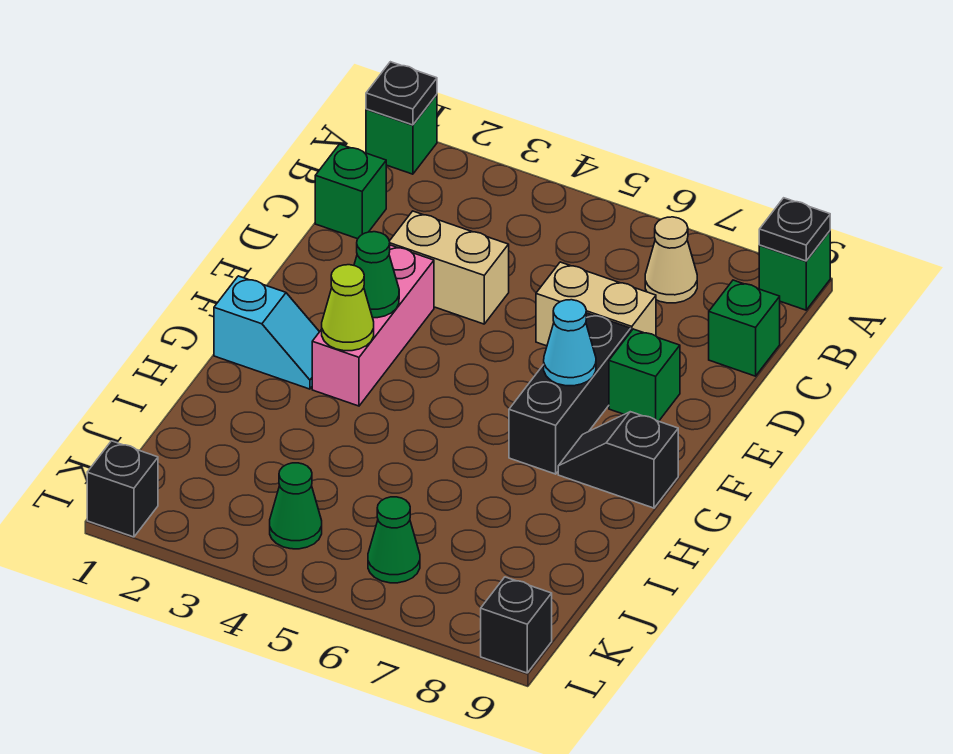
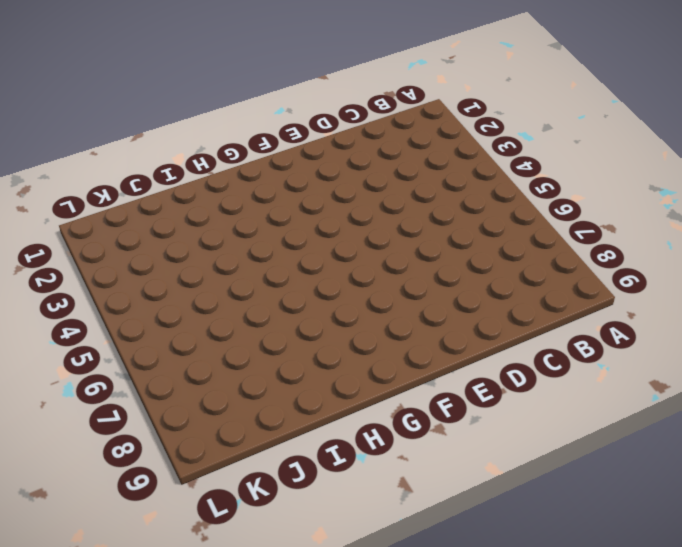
none -> green brick A1 level 1
none -> green brick A9 level 1
none -> tan cone B7 level 1

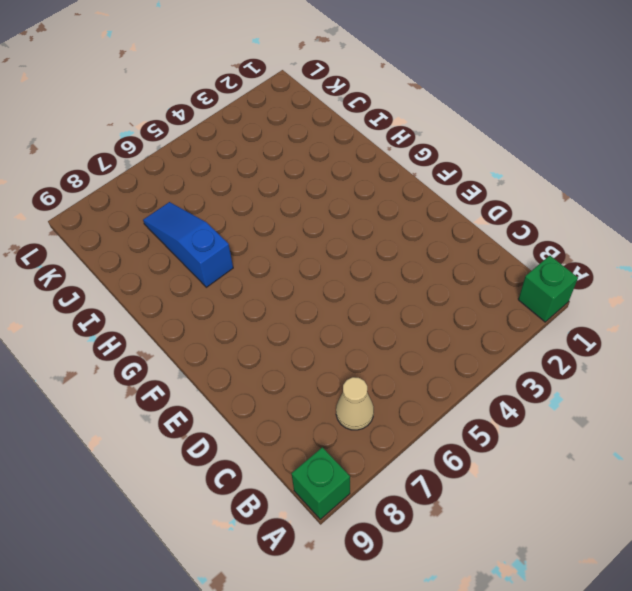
blue slope H7:J7 level 1 top H -> none
none -> green brick C1 level 1
none -> green brick C9 level 1
none -> tan brick D3:D4 level 1

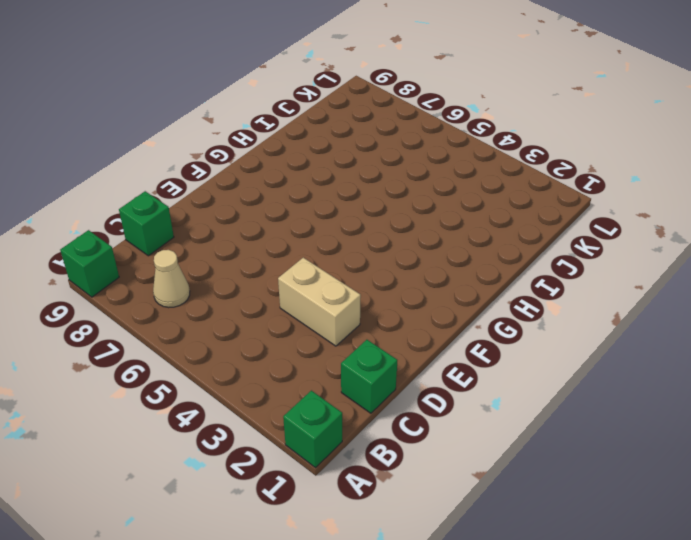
none -> tan brick D6:D7 level 1
none -> pink brick E3:G3 level 1
none -> black brick E7:G7 level 1

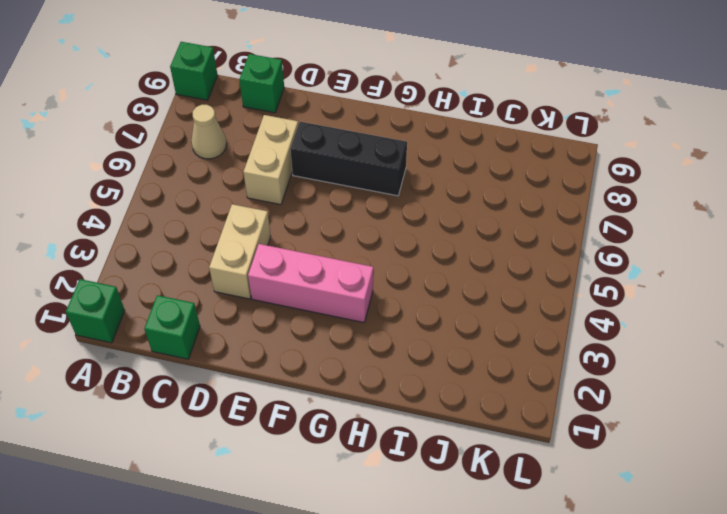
none -> green brick E8 level 1
none -> cyan slope G1:G2 level 1 top 1
none -> black slope G8:G9 level 1 top 9

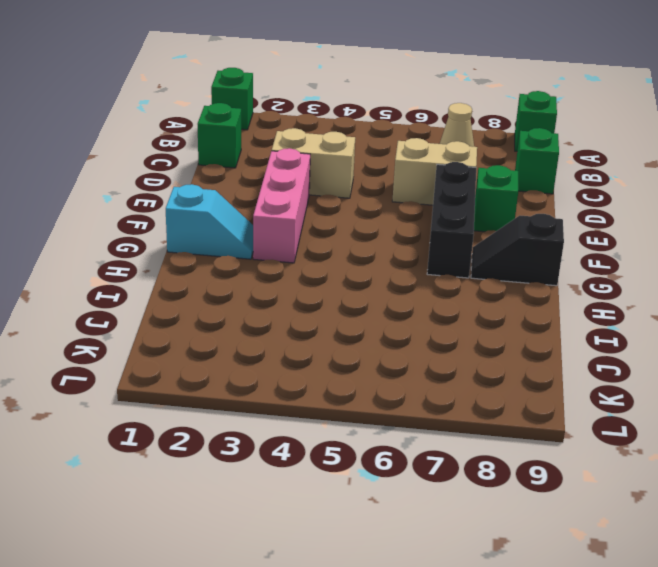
none -> green cone K4 level 1
none -> green cone K6 level 1
none -> black brick L1 level 1

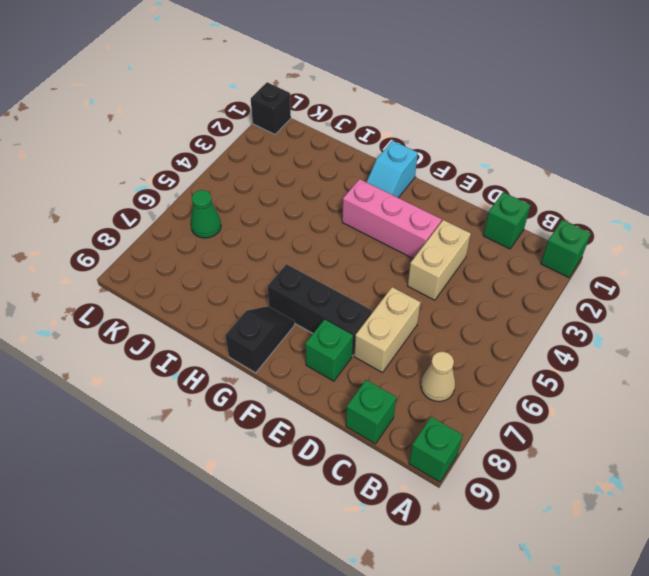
none -> green cone K4 level 1
none -> black brick L9 level 1
none -> black plate A1 level 2

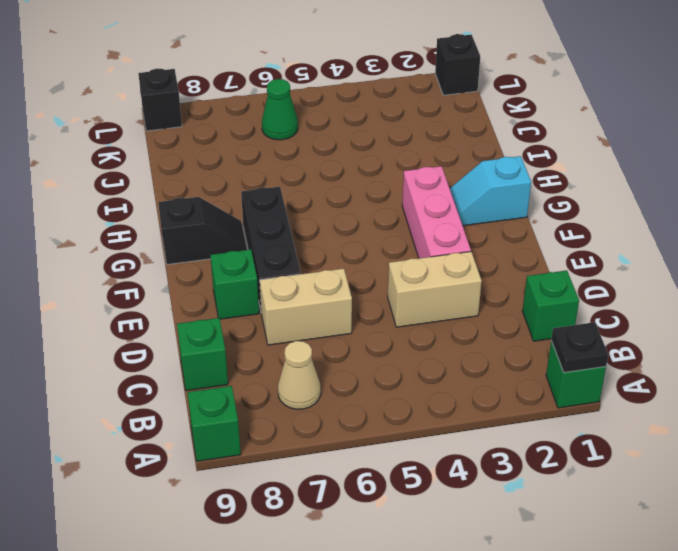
none -> green cone K4 level 1
none -> black plate A9 level 2
none -> green cone F3 level 2

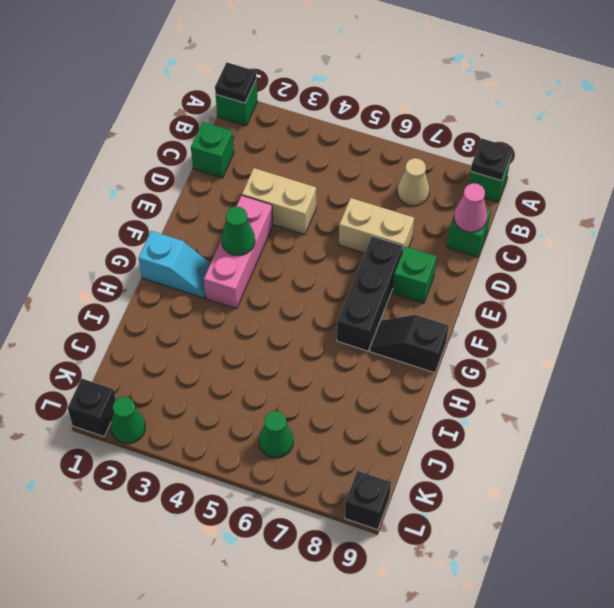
pink cone C9 level 2 -> none
green cone L2 level 1 -> green cone K4 level 1
none -> cyan cone F7 level 2
none -> lime cone G3 level 2

